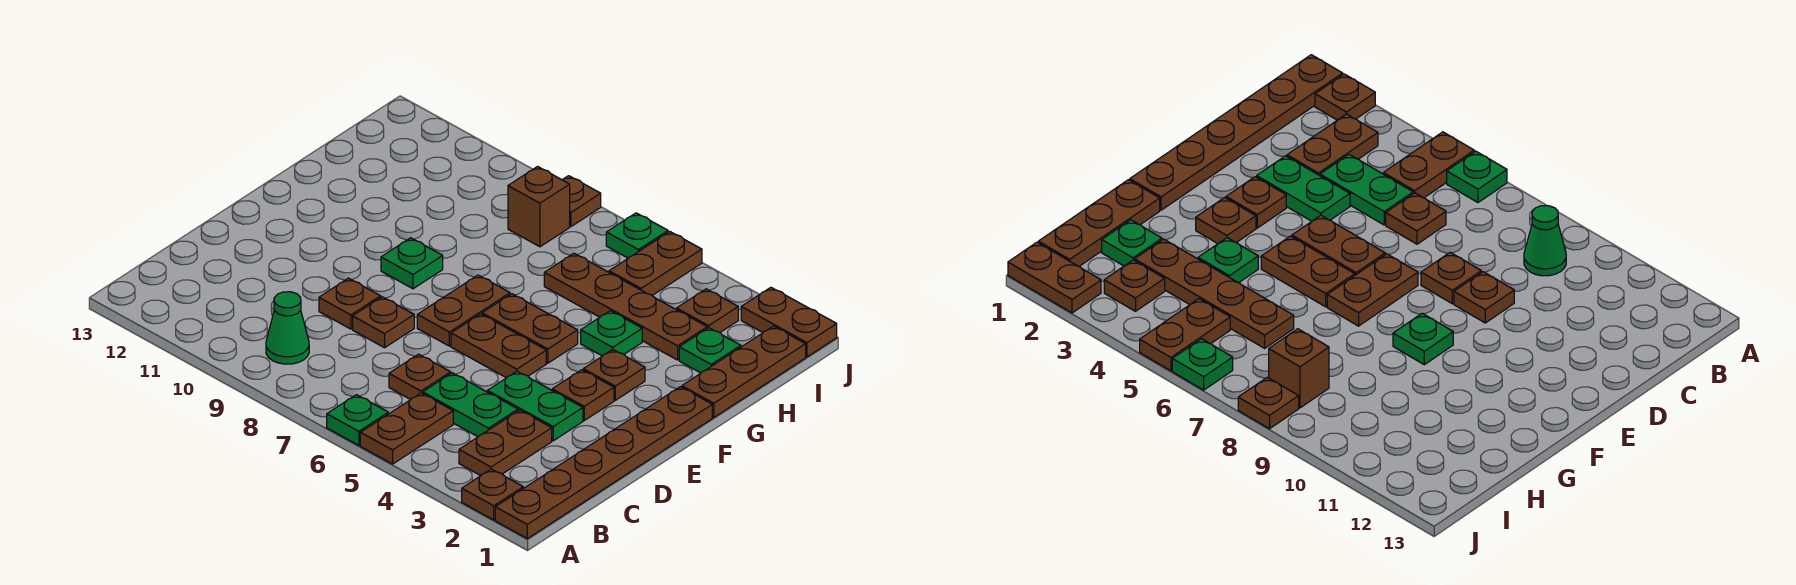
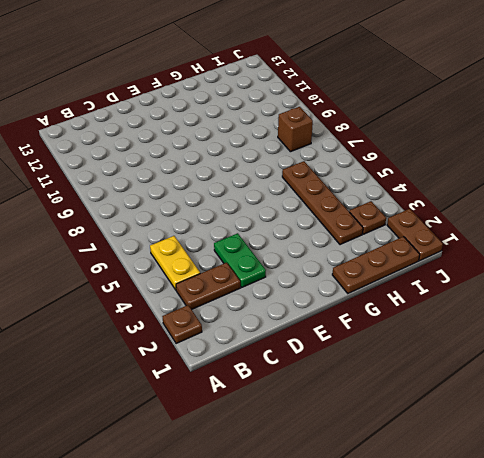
yellow plate B4:B5 level 1 -> brown plate A5:B5 level 1
none -> brown plate A1:F1 level 1
none -> green plate A6 level 1
none -> green cone B9 level 1

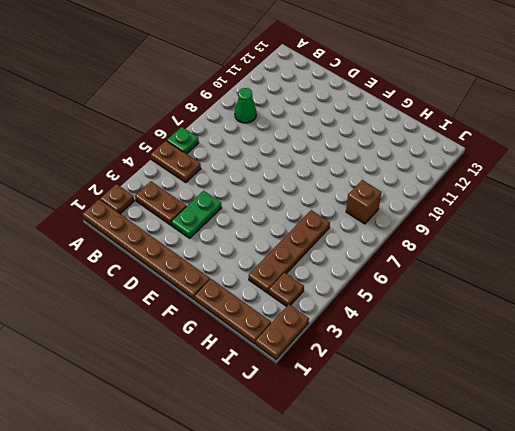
none -> green plate C4:C5 level 1
none -> brown plate C6 level 1
none -> brown plate D8 level 1

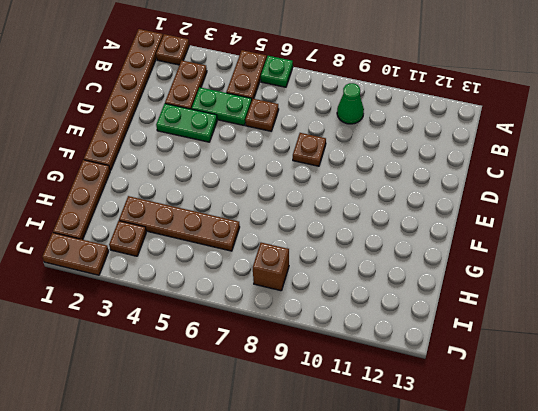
none -> brown plate D9 level 1
none -> brown plate E3 level 1
none -> brown plate E5:E6 level 1

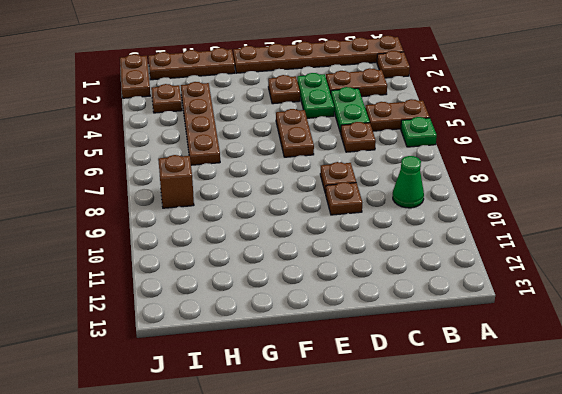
none -> brown plate E7:F7 level 1
none -> brown plate F3 level 1
none -> brown plate F5:F6 level 1

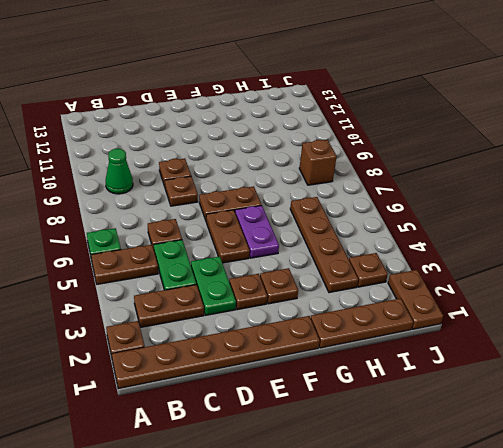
purple plate F5:F6 level 1 -> brown plate F5:F6 level 1
none -> green plate F9 level 1
none -> green plate G4 level 1
none -> green plate H2 level 1

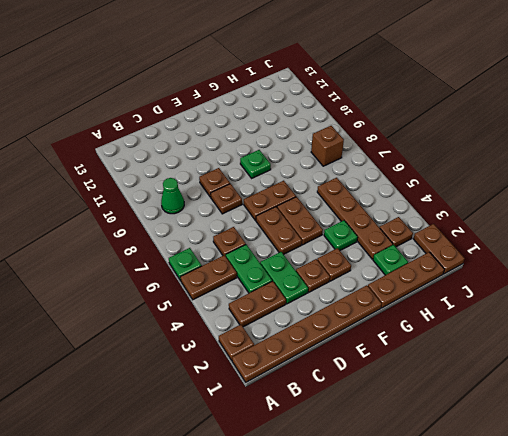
none -> brown plate I5:J5 level 1
none -> green plate J6 level 1
none -> brown plate J8 level 1

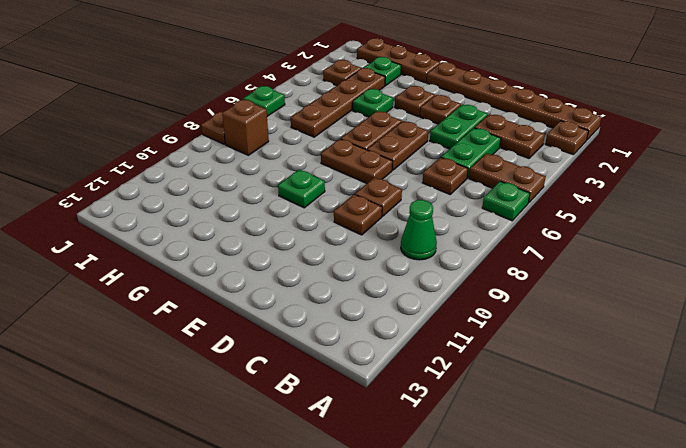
none -> brown plate I5:J5 level 1
none -> brown plate J1:J2 level 1

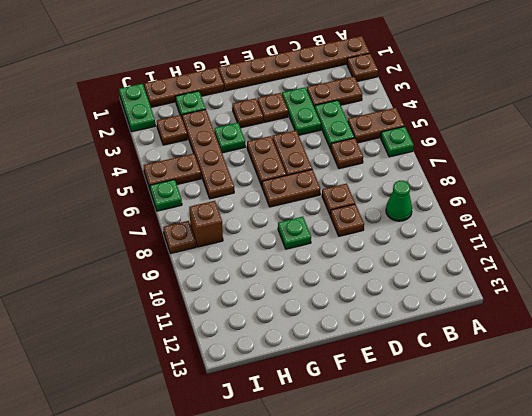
green plate J1:J2 level 1 -> brown plate J1:J2 level 1

